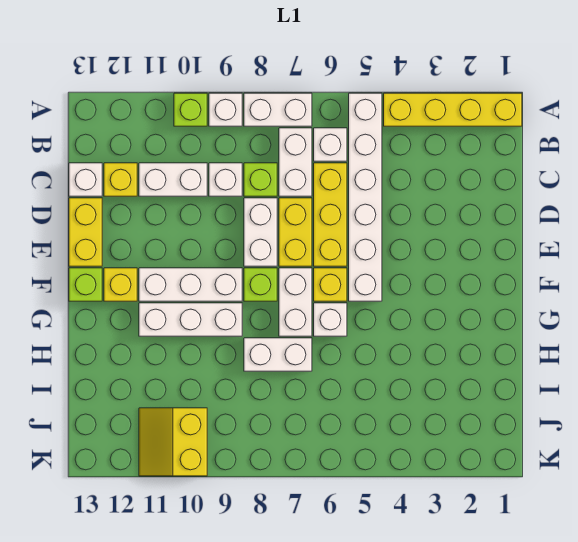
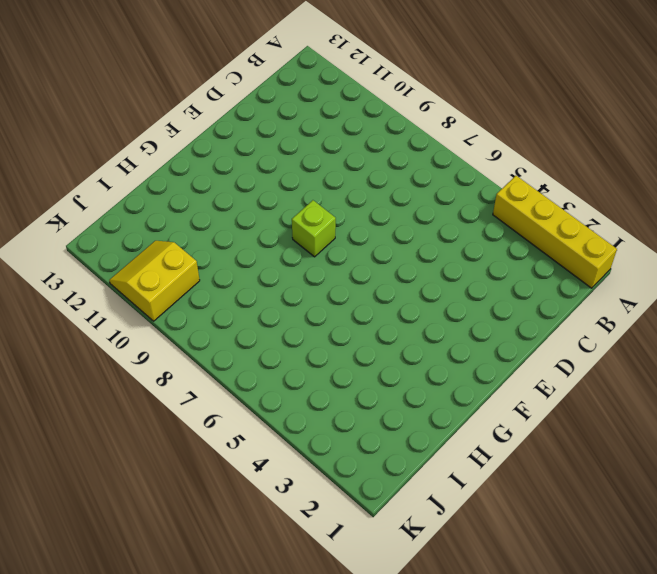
none -> white brick A5:F5 level 1
none -> white brick A7:A8 level 1
none -> white brick A9 level 1

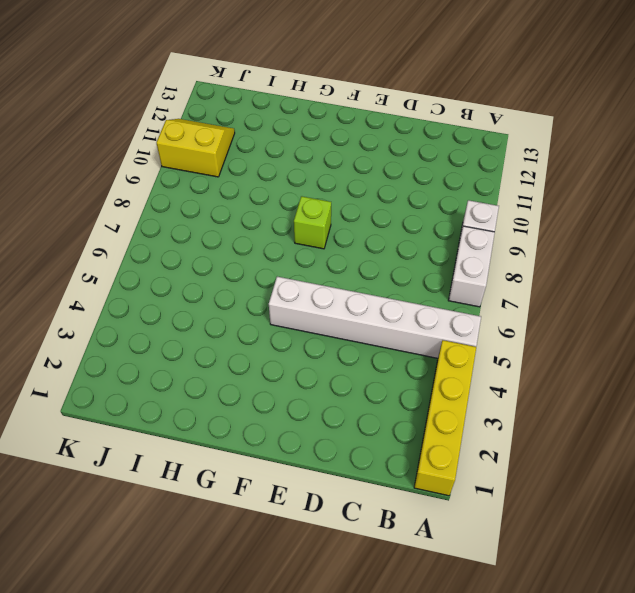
none -> lime brick A10 level 1
none -> white brick B6 level 1
none -> white brick B7:C7 level 1

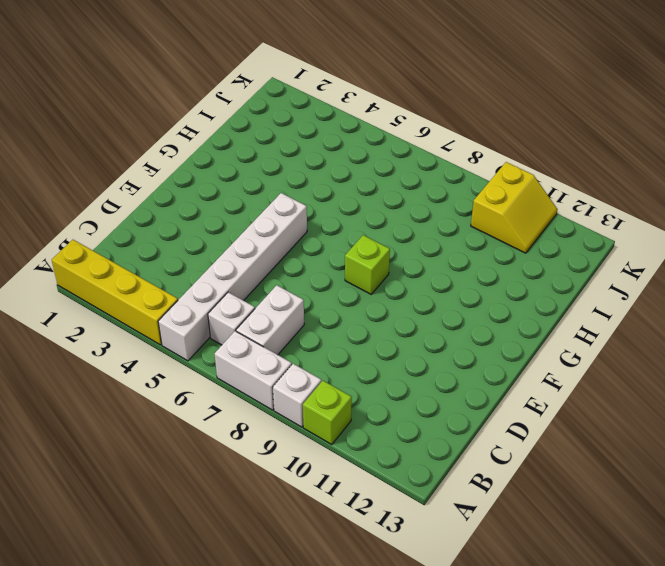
none -> yellow brick C6:E6 level 1
none -> lime brick C8 level 1
none -> white brick C9 level 1

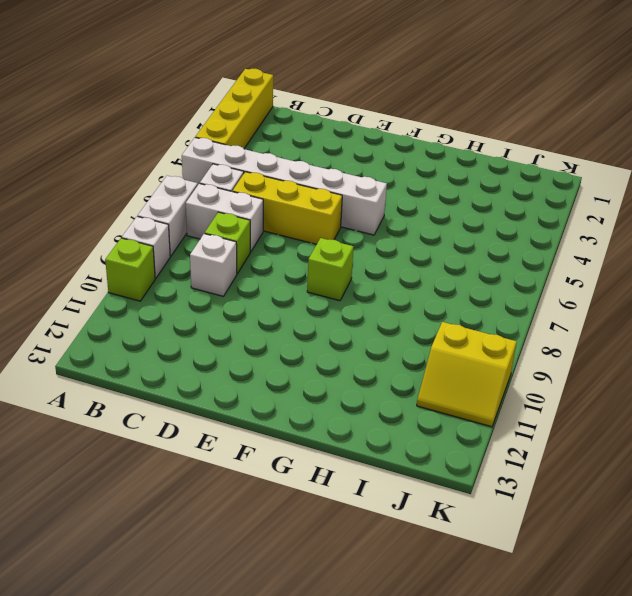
none -> white brick C10:C11 level 1
none -> yellow brick C12 level 1
none -> white brick C13 level 1

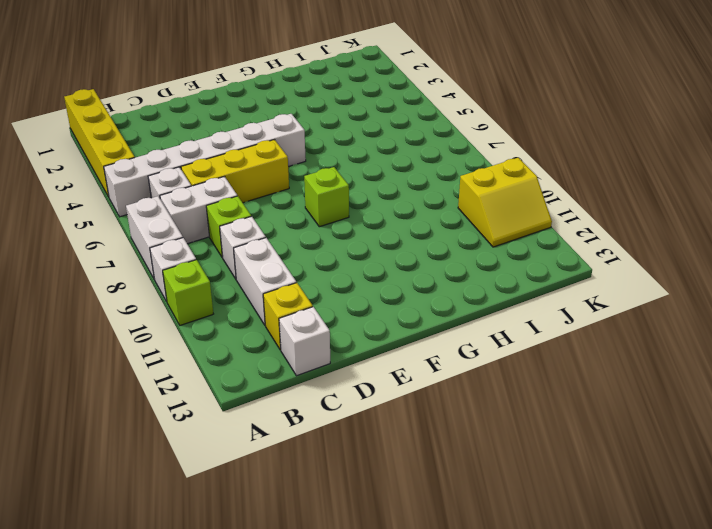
none -> yellow brick D7:E7 level 1
none -> white brick D8:E8 level 1
none -> yellow brick D13:E13 level 1

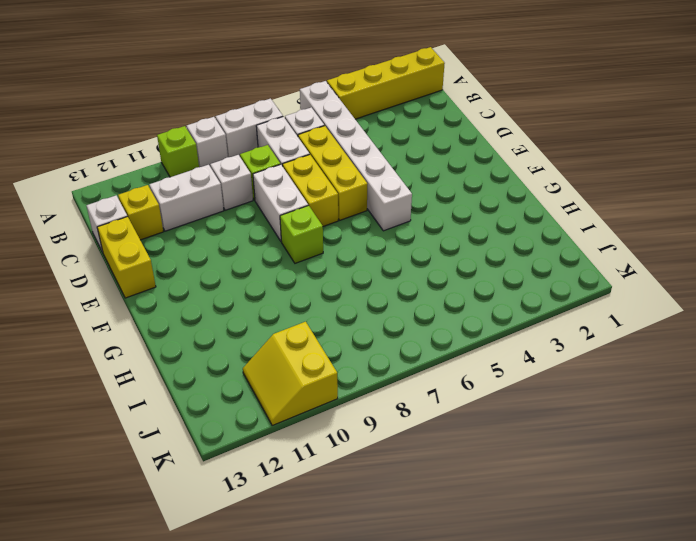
none -> yellow brick F6 level 1
none -> white brick F7:G7 level 1
none -> white brick F9:F11 level 1

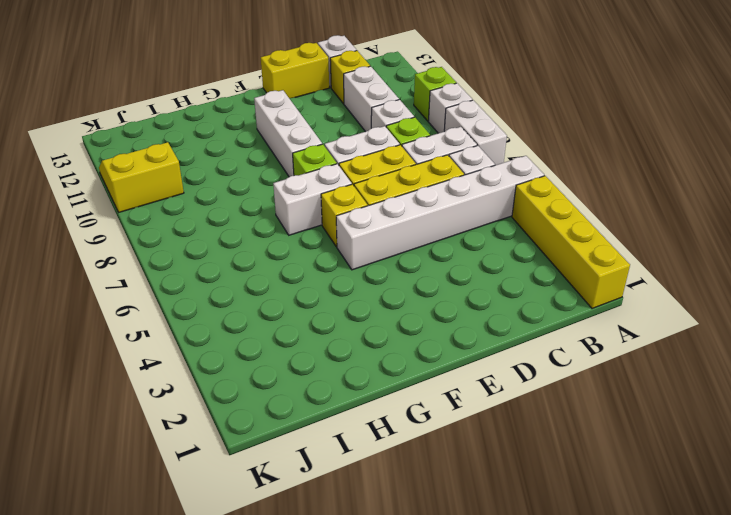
none -> yellow brick F12 level 1
none -> lime brick F13 level 1
none -> white brick G6 level 1

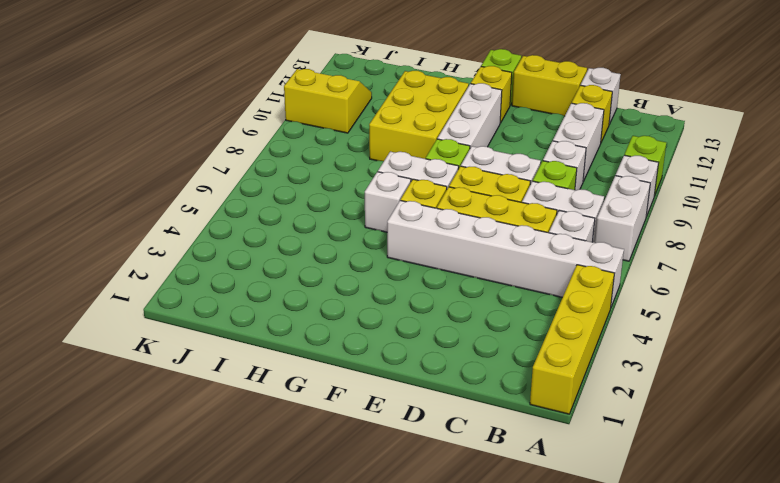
yellow brick G9:H11 level 1 -> white brick G9:G11 level 1
none -> white brick H7:H8 level 1

